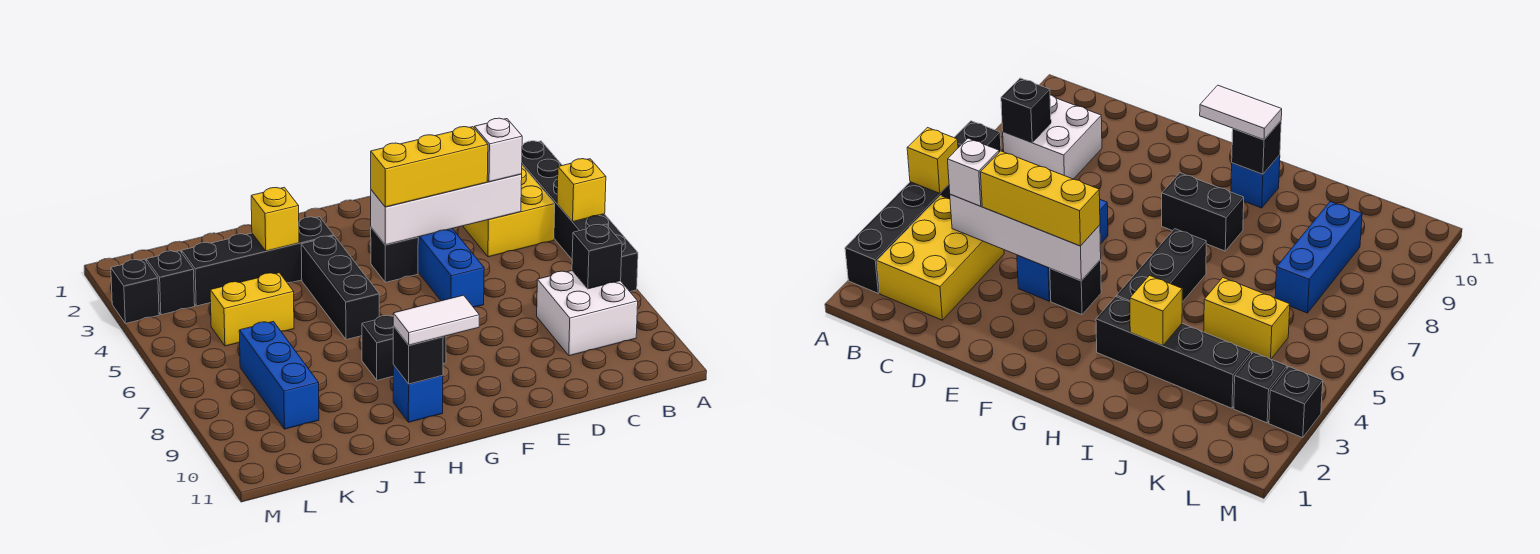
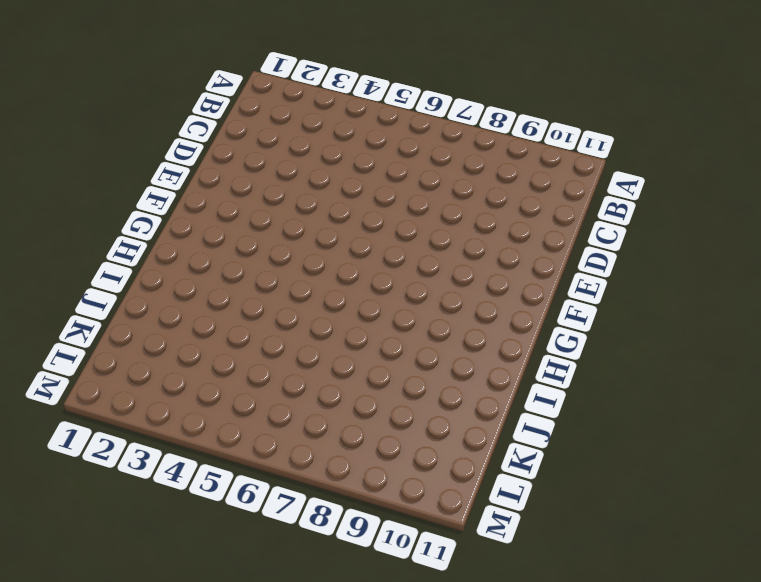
none -> black brick A2:A7 level 1
none -> yellow brick B2:C4 level 1
none -> white brick B8:C9 level 1

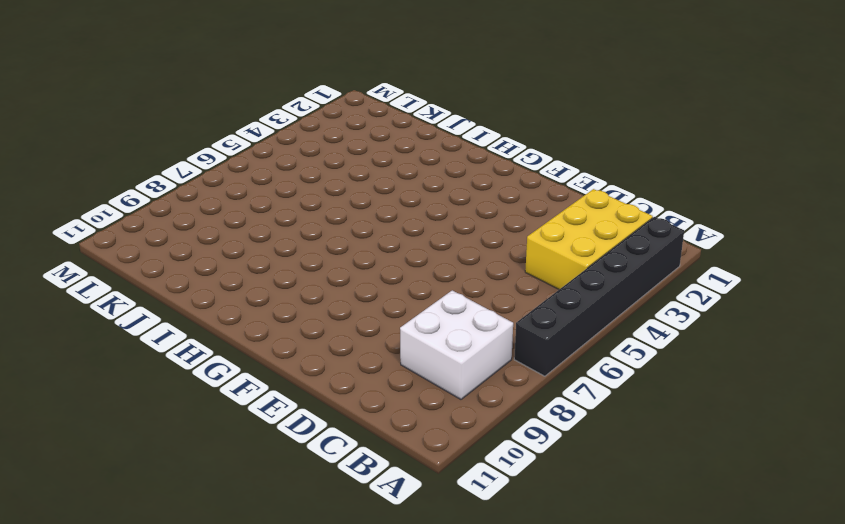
none -> blue brick E4:E6 level 1
none -> black brick F4 level 1
none -> black brick G8:H8 level 1

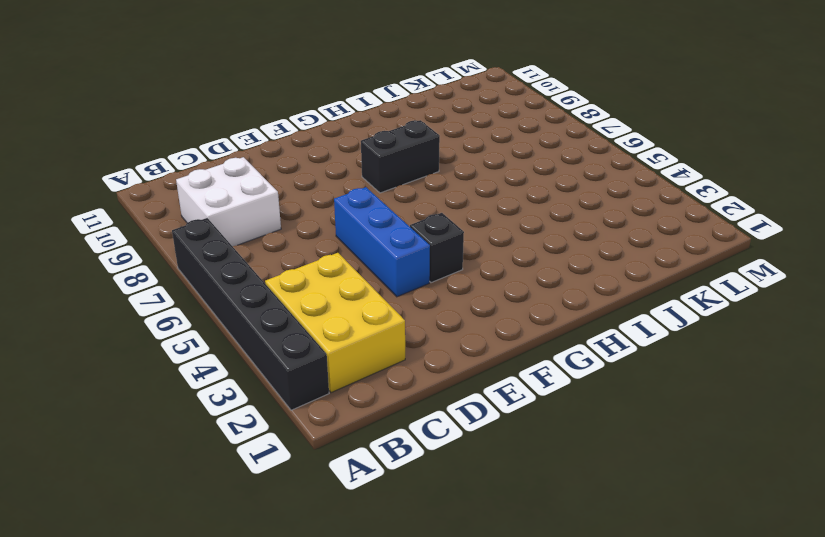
none -> black brick H3:K3 level 1
none -> black brick H4:H6 level 1
none -> blue brick H10 level 1

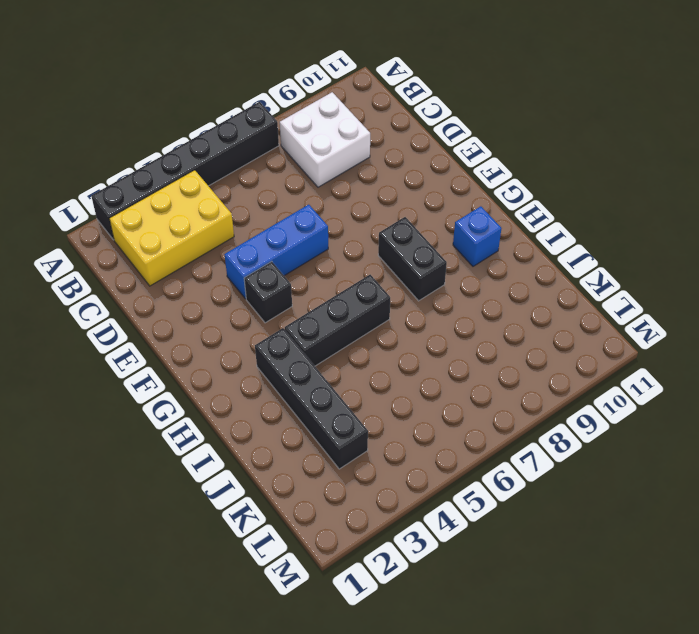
none -> yellow brick J5:K5 level 1
none -> blue brick K7:K9 level 1
none -> black brick L3 level 1

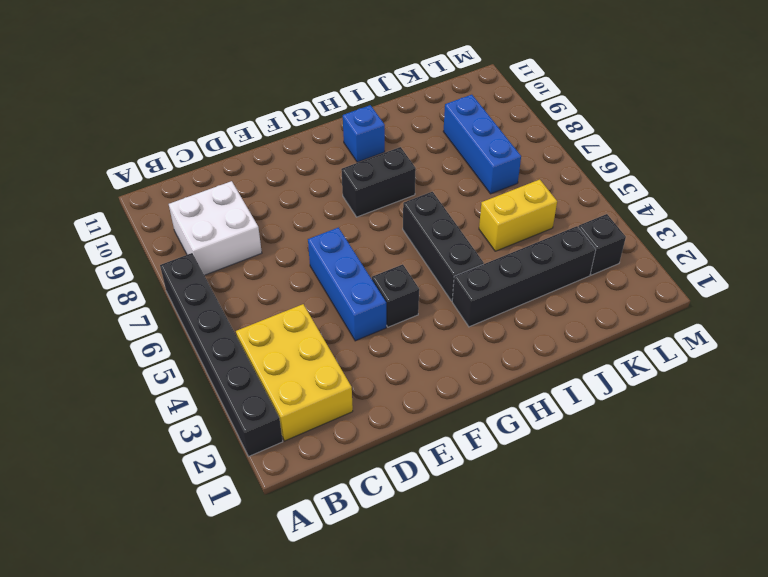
none -> black brick M3 level 1
none -> yellow brick A5 level 2
none -> black brick B8 level 2

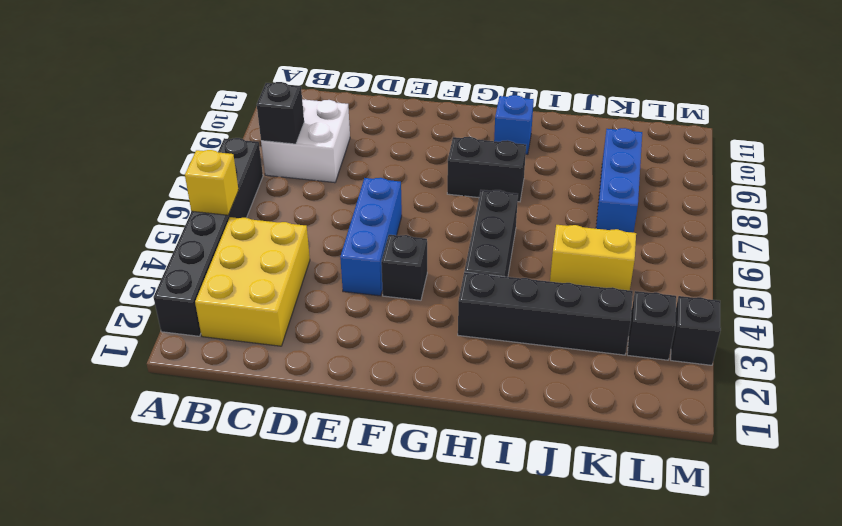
none -> white brick C4:F4 level 2
none -> black brick H10 level 2
none -> yellow brick I3 level 2

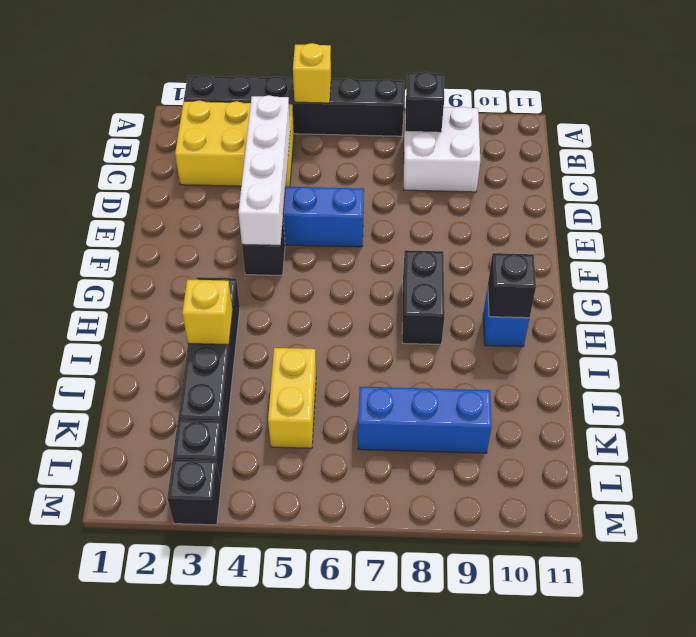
none -> black brick H4:H6 level 1
none -> white brick C4 level 3
none -> yellow brick D4:F4 level 3

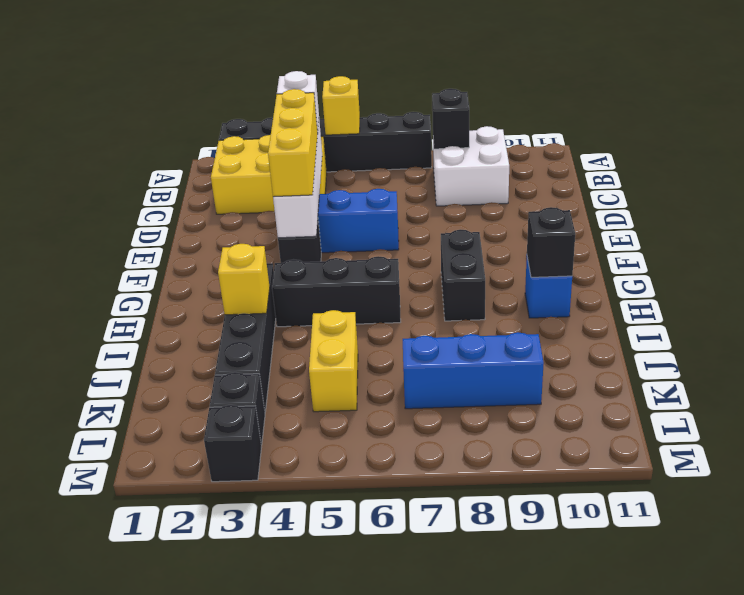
none -> white tile G10:H10 level 3

